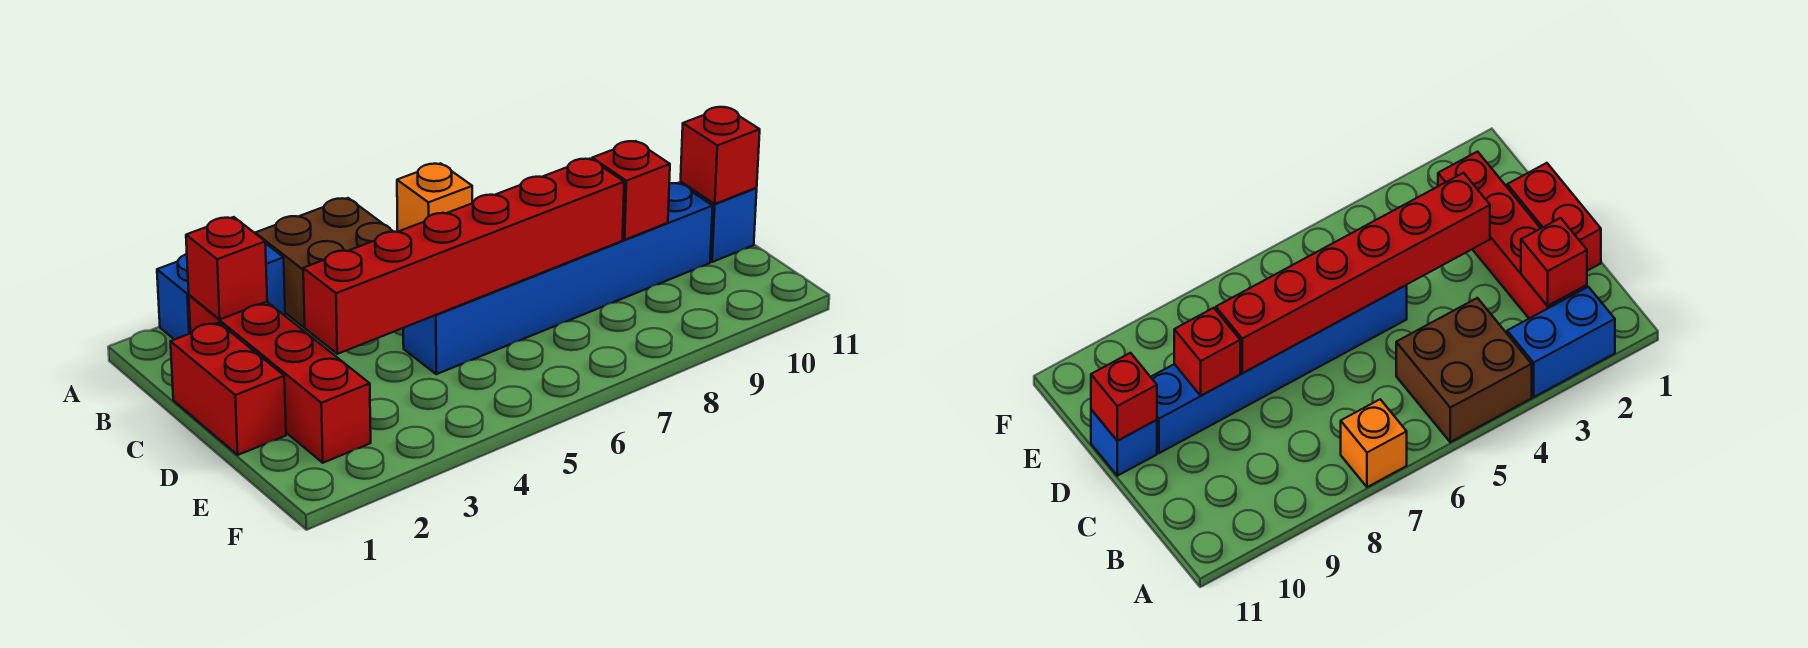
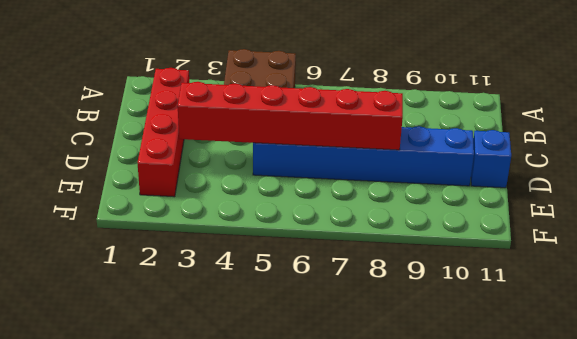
none -> blue brick A2:A3 level 1
none -> orange brick A7 level 1

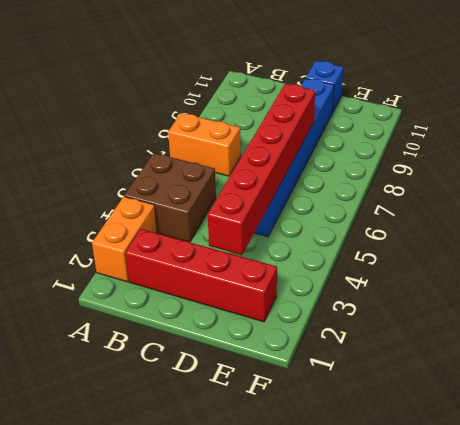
orange brick A2:A3 level 1 -> blue brick A2:A3 level 1
orange brick A7:B7 level 1 -> orange brick A7 level 1
none -> red brick C1:D1 level 1
none -> red brick B2 level 2

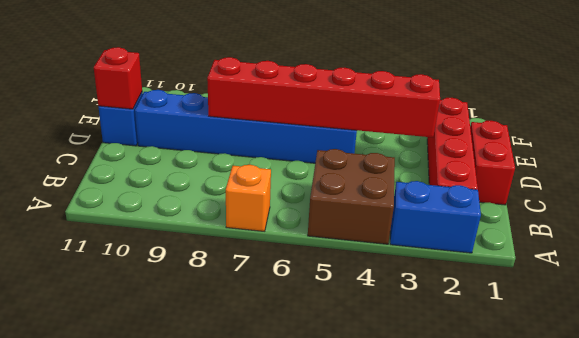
none -> red brick B2 level 2
none -> red brick D9 level 2

